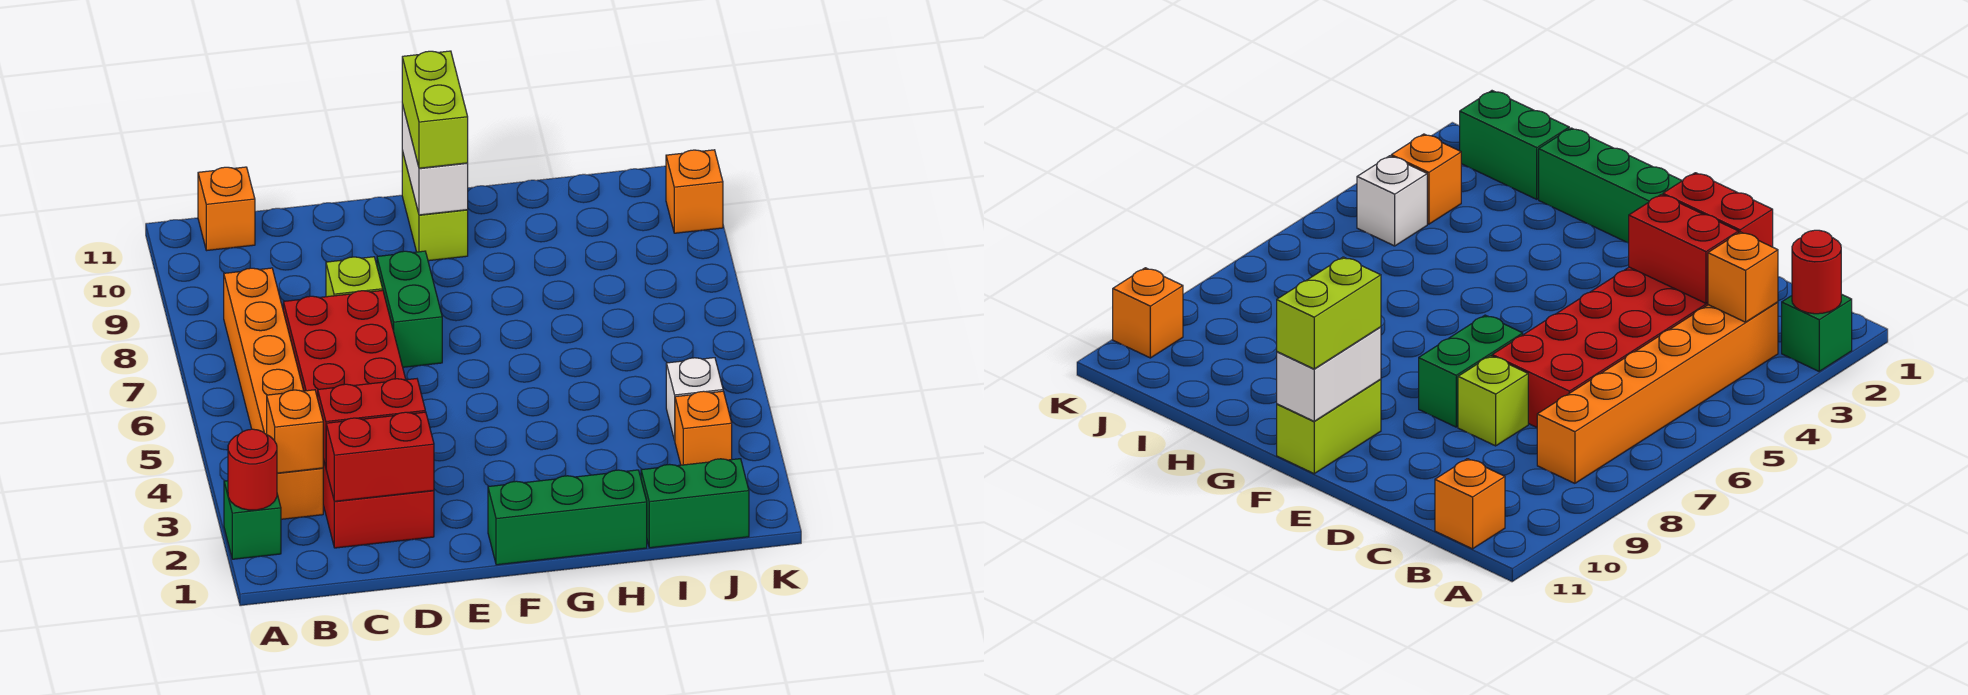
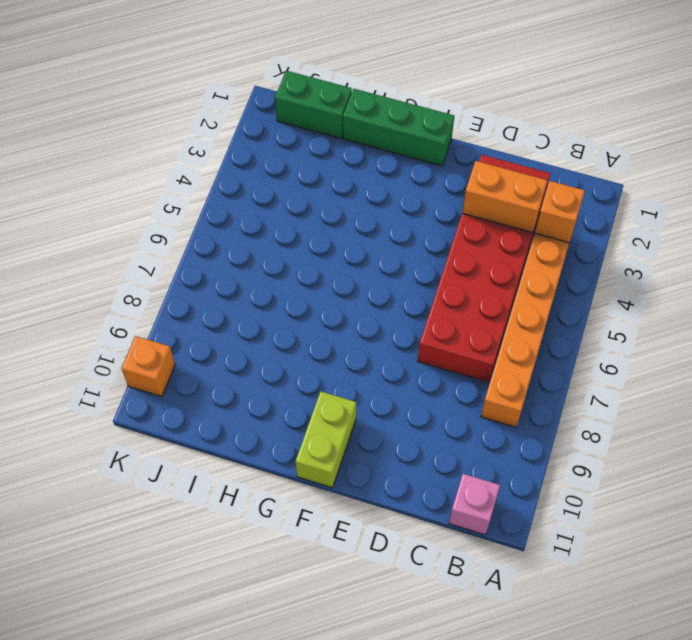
pink brick B11 level 1 -> orange brick B11 level 1
orange brick C3:D3 level 2 -> red brick C3:D3 level 2
none -> green brick A2 level 1
none -> lime brick D8 level 1
none -> green brick E7:E8 level 1

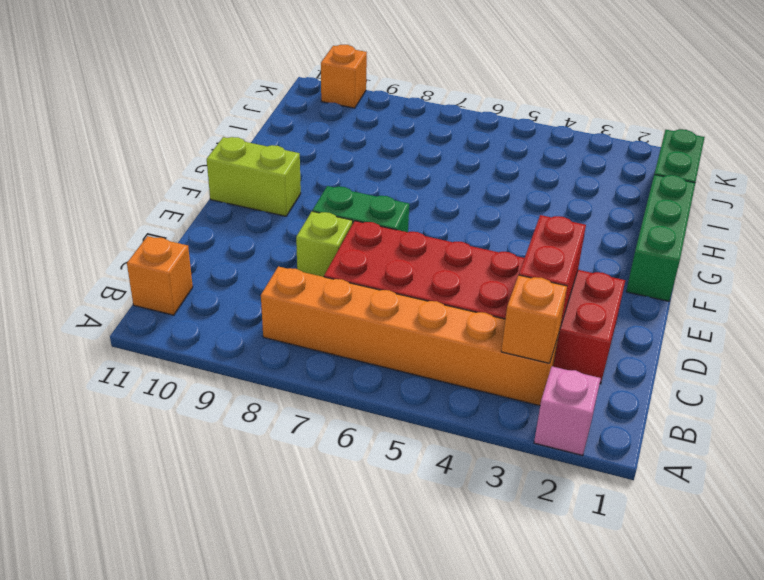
pink brick A2 level 1 -> green brick A2 level 1
none -> orange brick J3 level 1
none -> white brick J4 level 1
none -> red round brick A2 level 2

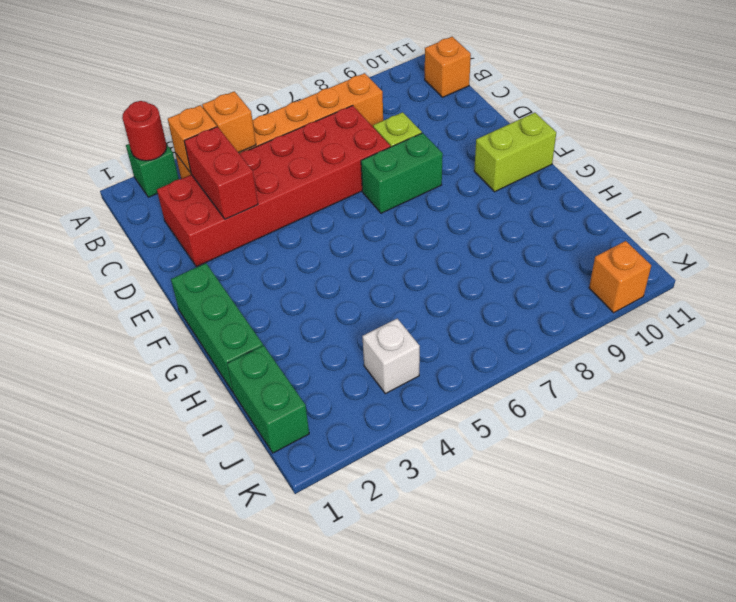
orange brick B4 level 2 -> orange brick J3 level 1
none -> red brick C2:D2 level 2
none -> white brick F10:F11 level 2
none -> lime brick F10:F11 level 3

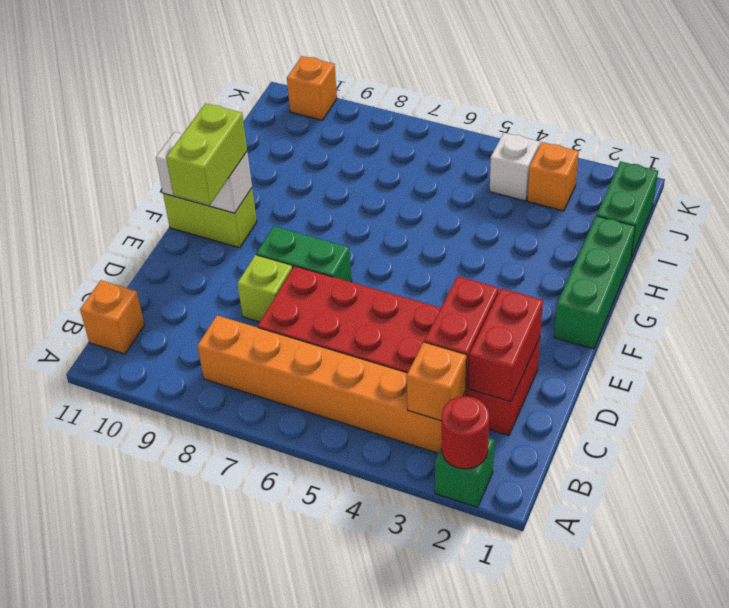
lime brick E10:F10 level 3 -> lime brick F10:F11 level 3

